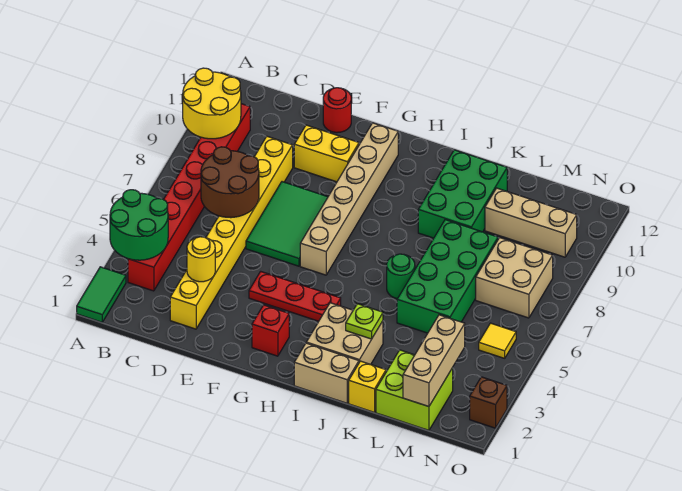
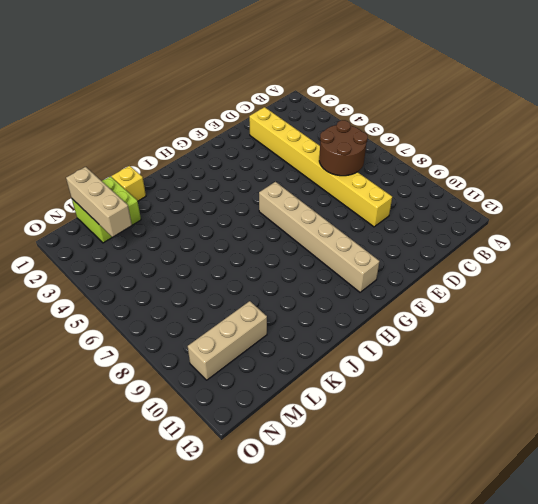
none -> green tile A1:A2 level 1
none -> red brick B3:B10 level 1
none -> green tile E6:F8 level 1

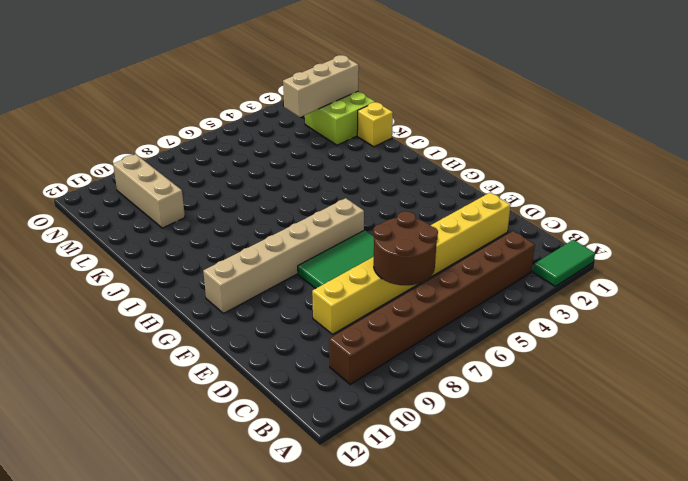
brown brick B3:B10 level 1 -> red brick B3:B10 level 1
none -> yellow brick E10:F10 level 1
none -> red round brick E12 level 1
none -> red plate F4:H4 level 1

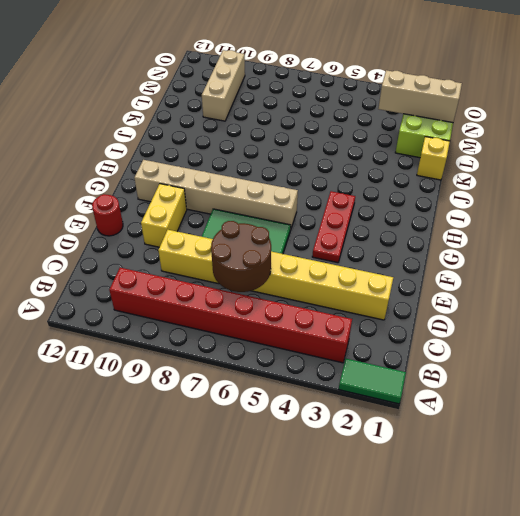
none -> red brick G2 level 1
none -> tan brick I1:J1 level 1
none -> tan brick I2:J3 level 1

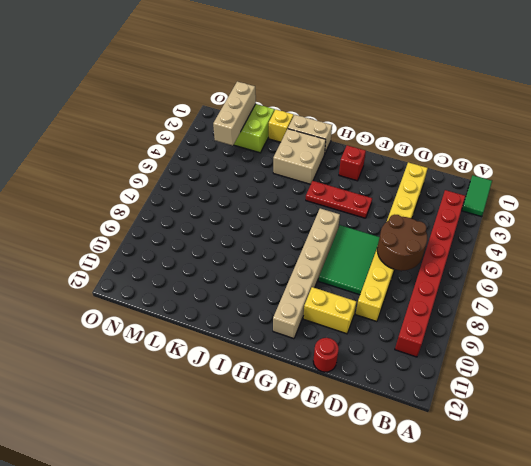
none -> green round brick J6 level 1
none -> green brick J9:K11 level 1
none -> green brick K5:L8 level 1

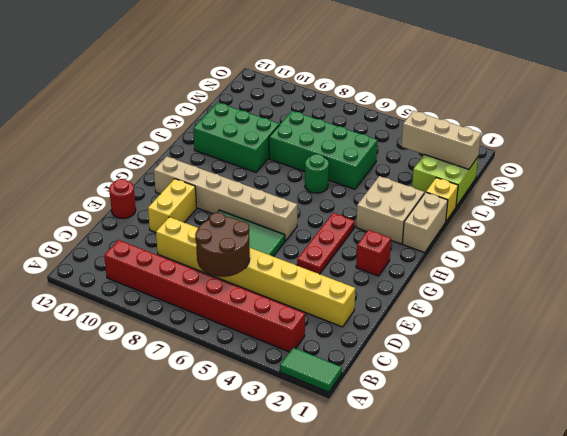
none -> tan brick L10:N10 level 1
none -> tan brick M7:N8 level 1
none -> yellow tile N5 level 1

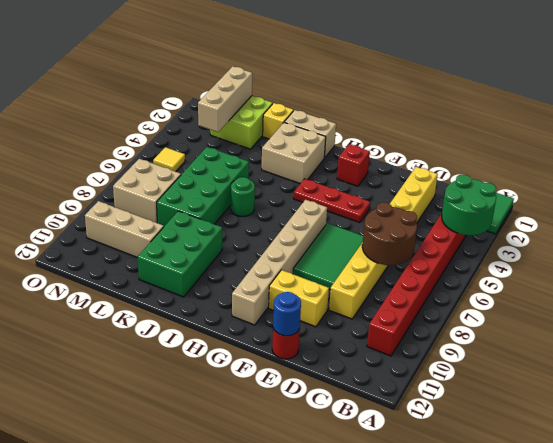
blue round brick E12 level 2 -> none
none -> brown brick O2 level 1
none -> yellow round brick A9:B10 level 2
none -> yellow round brick D3 level 2

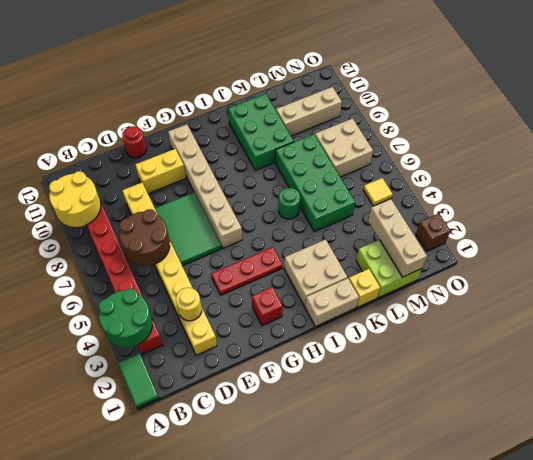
none -> lime plate J3 level 2

